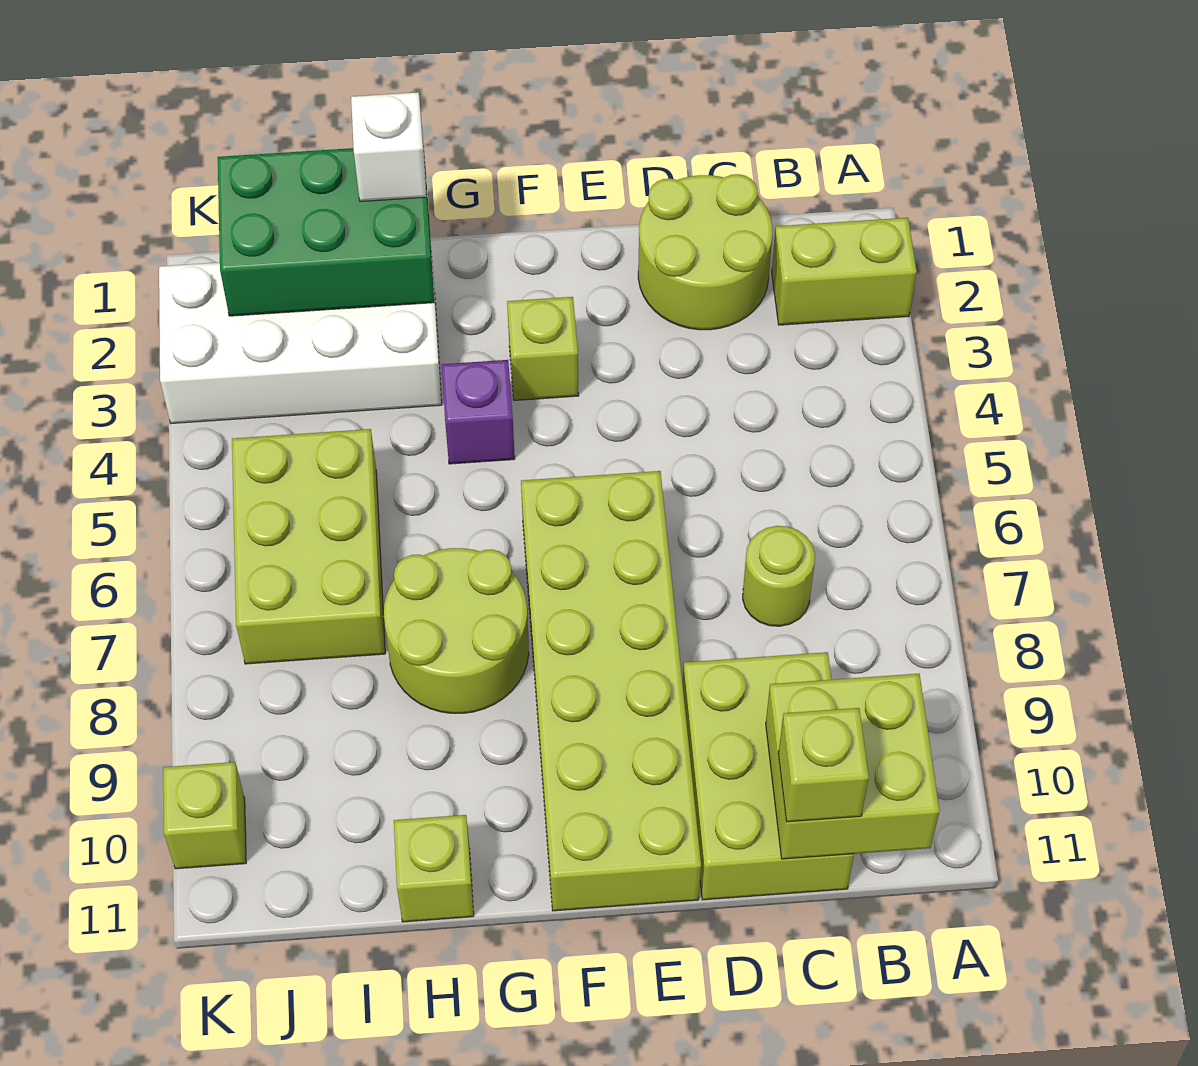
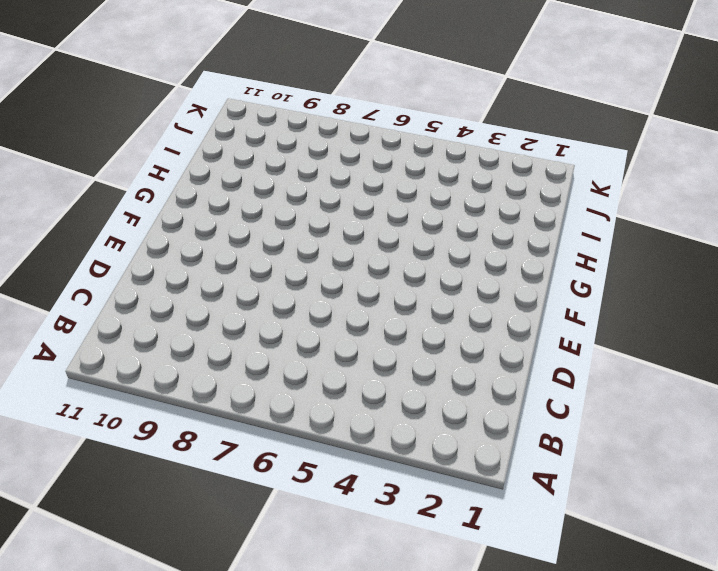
none -> lime brick A2:B2 level 1
none -> lime round brick C1:D2 level 1
none -> lime round brick C7 level 1

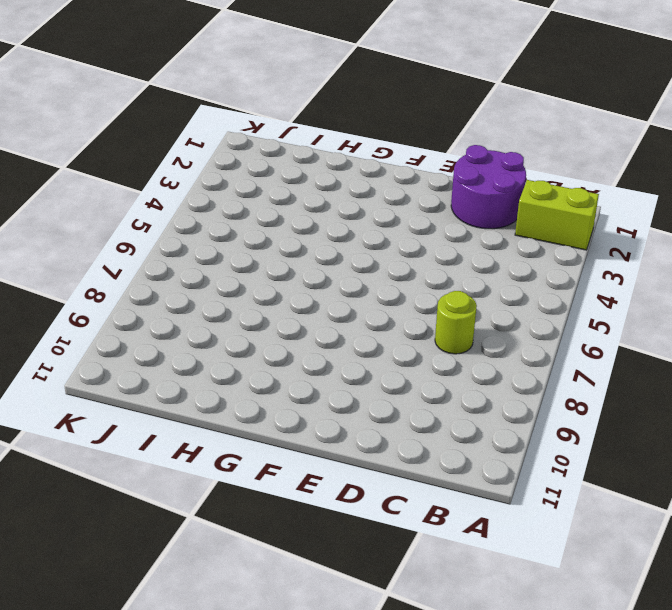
purple round brick C1:D2 level 1 -> lime round brick C1:D2 level 1
none -> lime brick C9:D11 level 1
none -> lime brick E6:F11 level 1
none -> lime brick F3 level 1

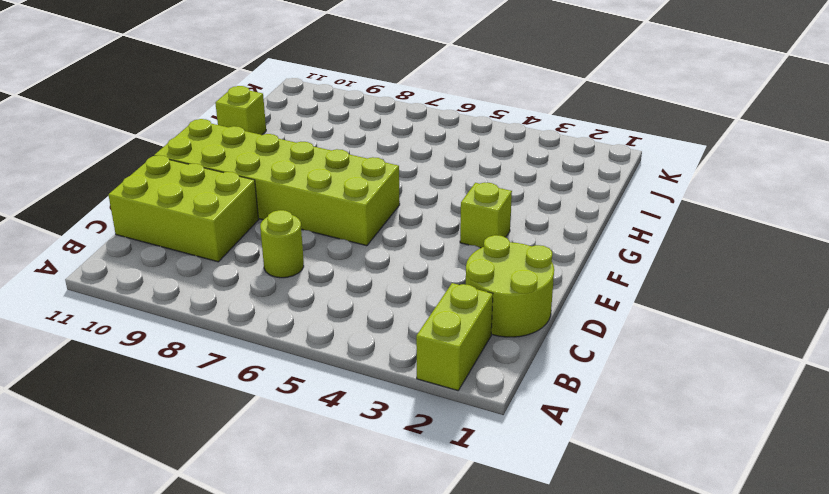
none -> purple brick G4 level 1
none -> lime round brick G7:H8 level 1
none -> white brick H2:K3 level 1

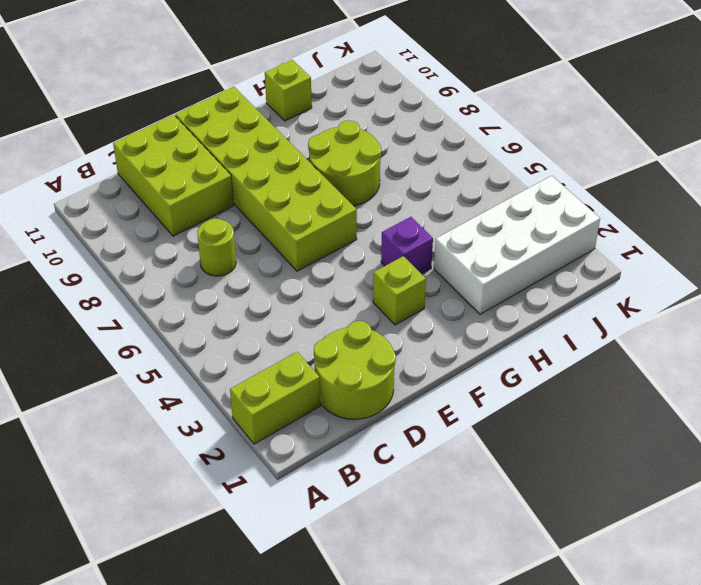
none -> lime brick I5:J7 level 1
none -> lime brick K10 level 1
none -> lime brick B10:C11 level 2

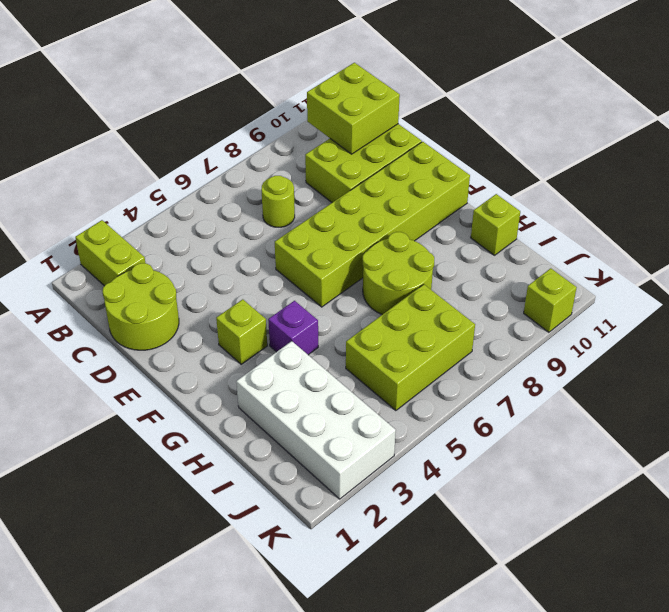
none -> green brick H1:J2 level 2
none -> lime brick C11 level 3
none -> white brick H1 level 3

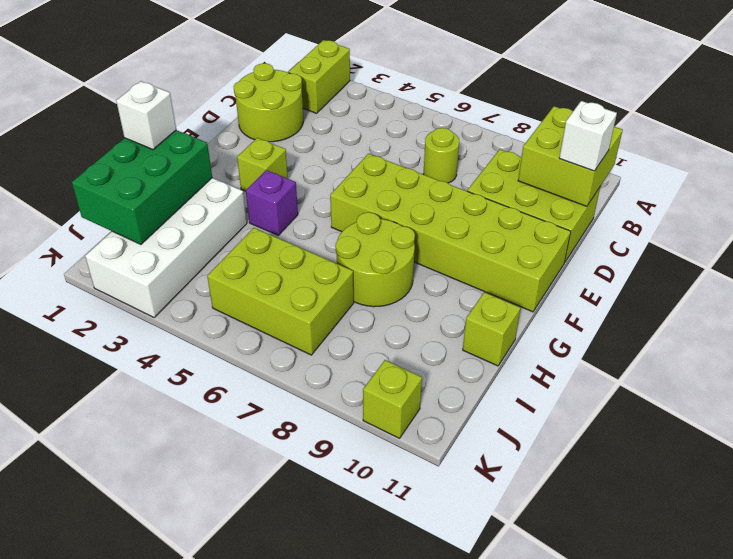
white brick C11 level 3 -> lime brick C11 level 3

